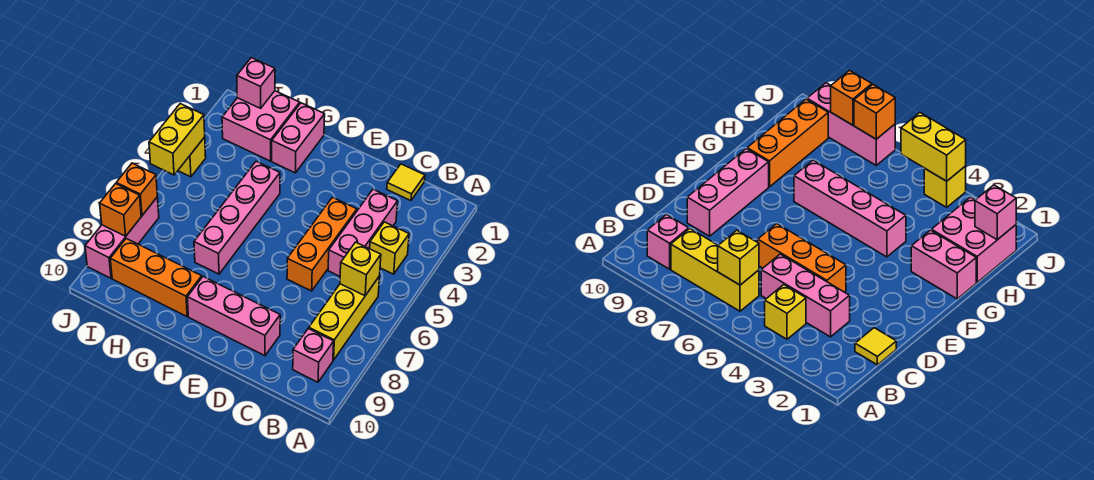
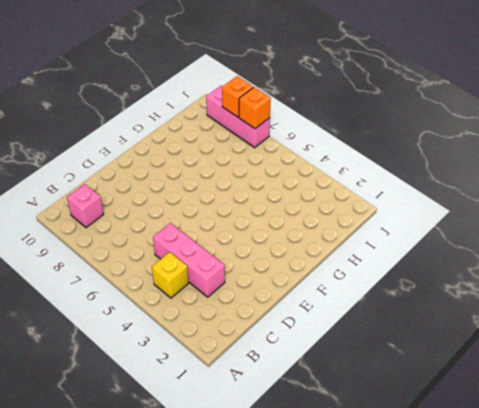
none -> yellow brick B6:B8 level 1
none -> yellow tile C1 level 1
none -> orange brick D4:D6 level 1

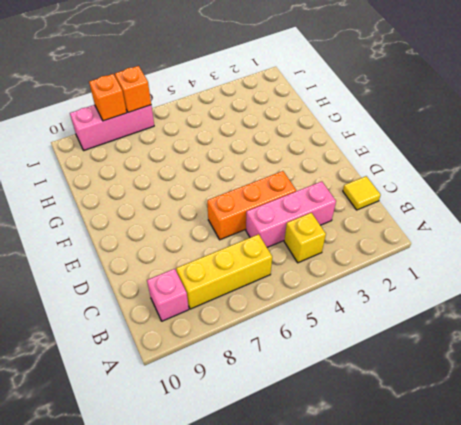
none -> pink brick D9:F9 level 1
none -> pink brick G1:G2 level 1
none -> pink brick G4:G7 level 1

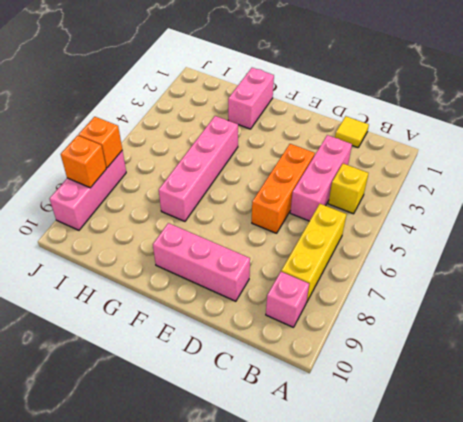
none -> orange brick G9:I9 level 1
none -> pink brick H1:I2 level 1
none -> yellow brick J4 level 1

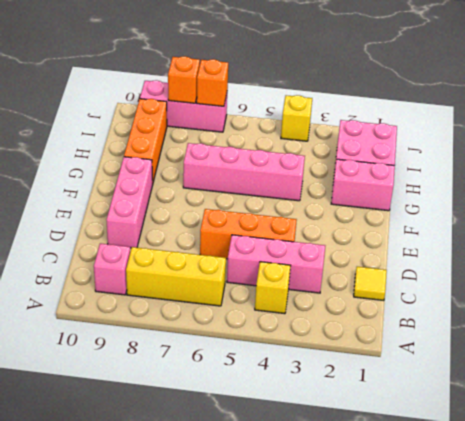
none -> yellow brick B6 level 2
none -> pink brick I1 level 2
none -> yellow brick J4:J5 level 2

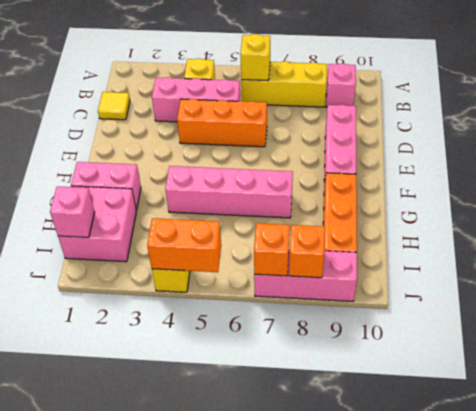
orange brick J4:J5 level 2 -> yellow brick J4:J5 level 2

